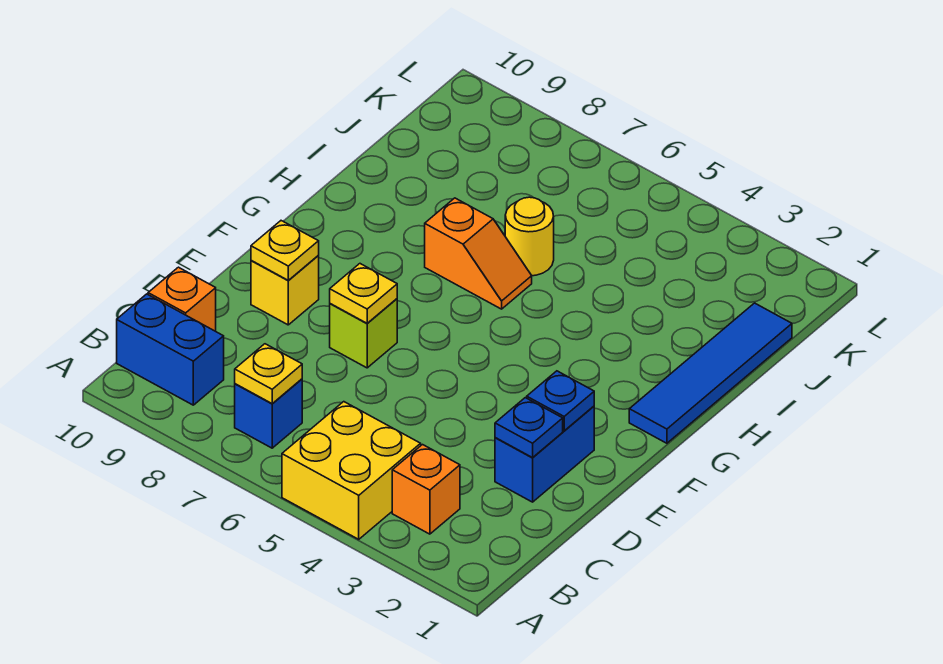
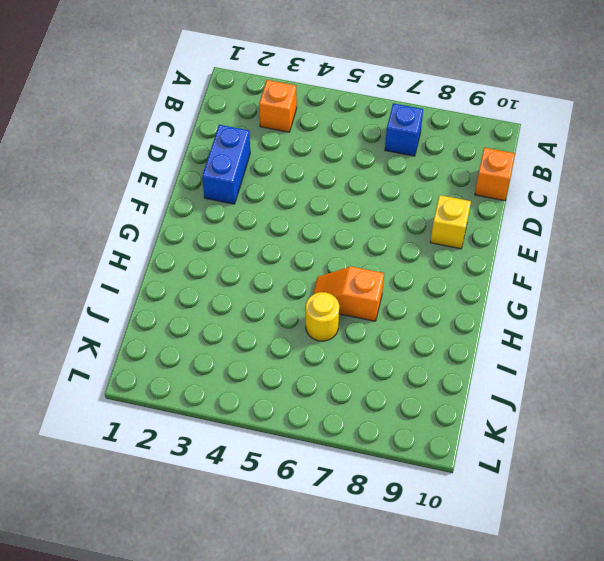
none -> yellow brick A4:B5 level 1
none -> blue brick B9:B10 level 1
none -> lime brick E7 level 1

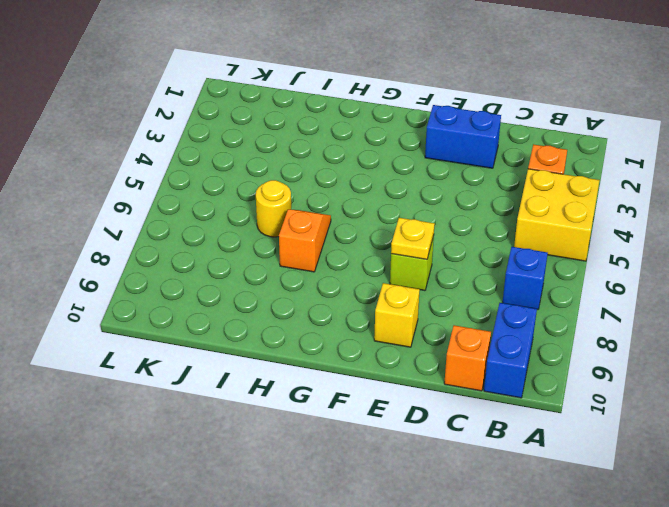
none -> blue tile G1:J1 level 1
none -> yellow plate B7 level 2
none -> blue plate D2 level 2

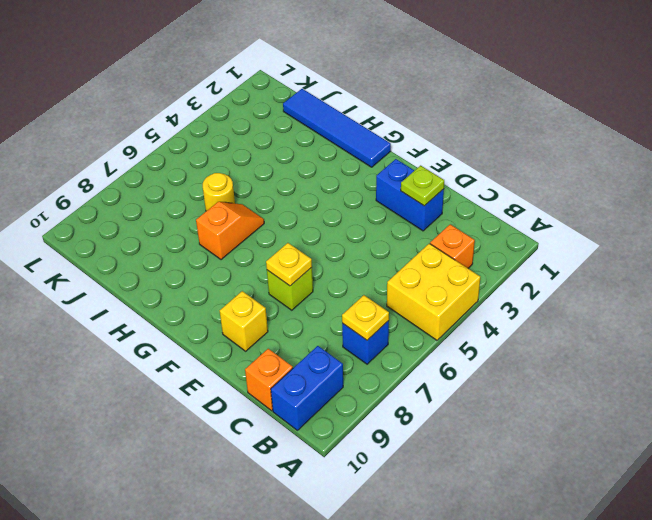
lime plate D2 level 2 -> blue plate D2 level 2
none -> blue plate E2 level 2
none -> yellow plate E9 level 2

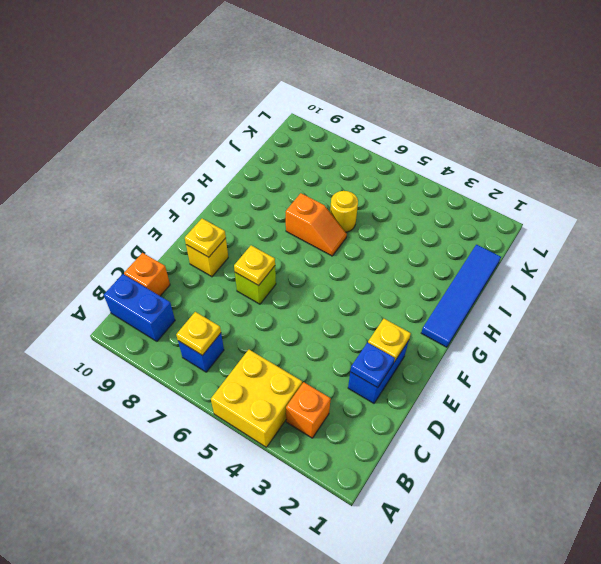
yellow plate E2 level 2 -> blue plate E2 level 2

